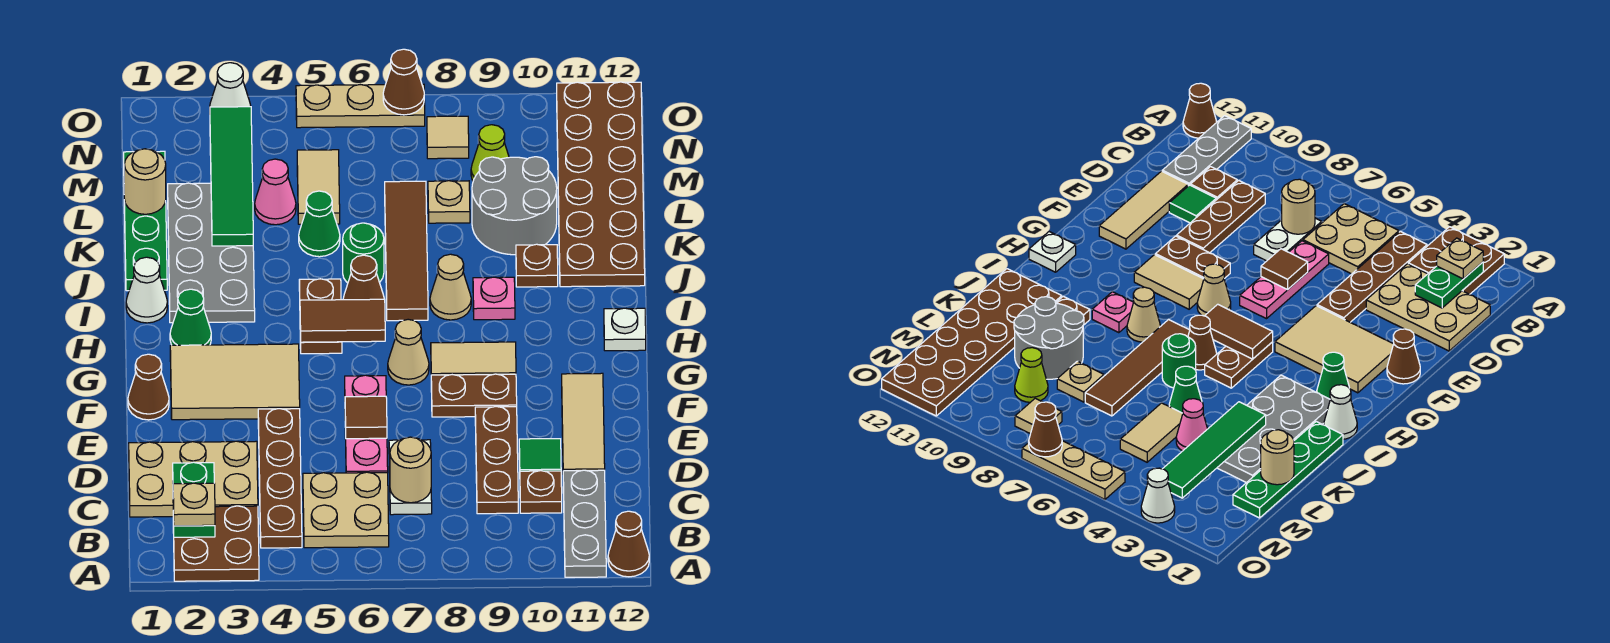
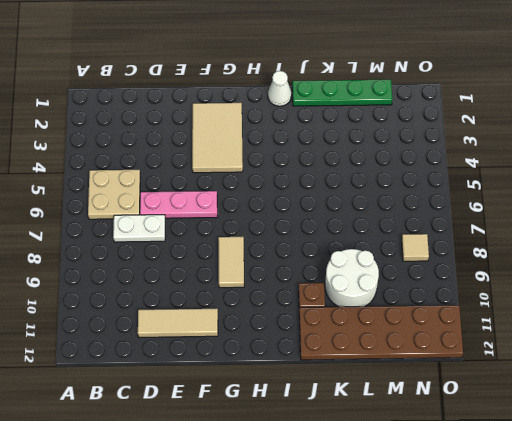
white round brick K9:L10 level 1 -> grey round brick K9:L10 level 1
none -> brown plate A2:B3 level 1
none -> grey plate A11:C11 level 1
none -> brown cone A12 level 1
none -> brown plate B4:E4 level 1

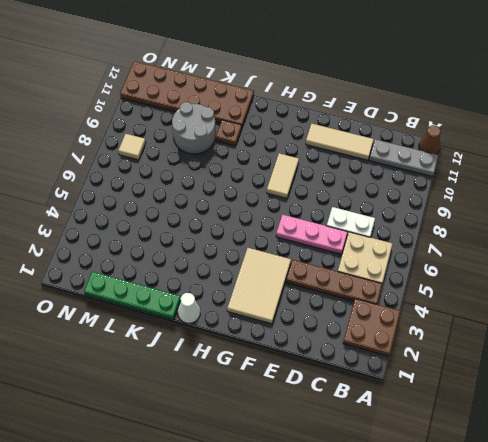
none -> tan plate C1:D3 level 1
none -> brown plate C9:E9 level 1
none -> brown plate C10 level 1
none -> green tile D10 level 1

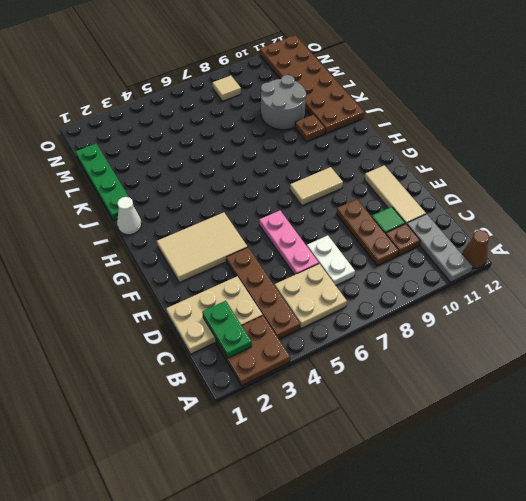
none -> brown cone F1 level 1
none -> brown plate F8:F9 level 1
none -> tan cone G7 level 1
none -> green cone H2 level 1

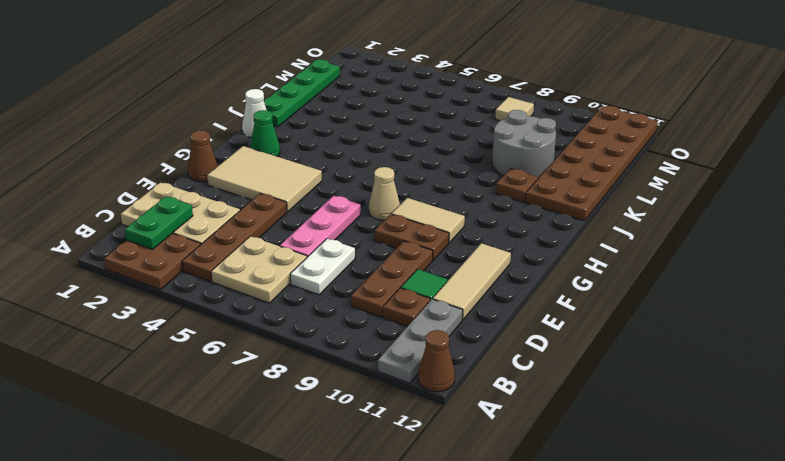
none -> brown plate H5:I5 level 1
none -> white plate H12 level 1
none -> grey plate I2:L3 level 1
none -> brown cone I6 level 1

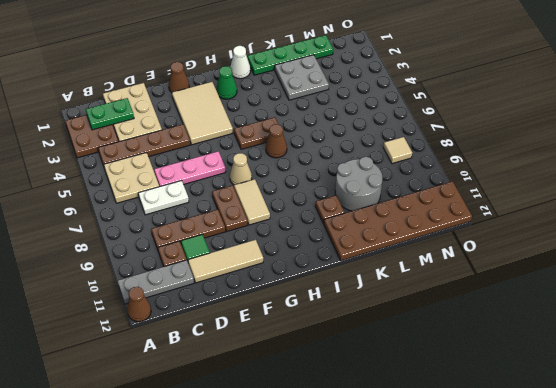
grey plate K2:L3 level 1 -> grey plate I2:L3 level 1
none -> white plate H12 level 1
none -> brown tile I7:L7 level 1
none -> tan cone I8 level 1
none -> pink plate I9 level 1

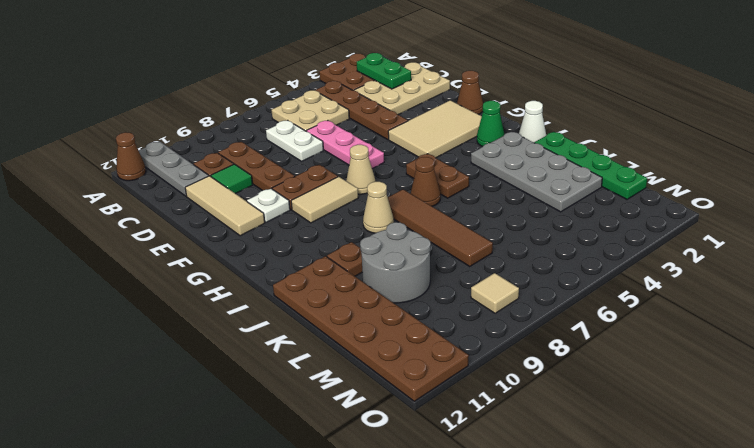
white plate F10 level 1 -> white plate H12 level 1
none -> pink plate I9 level 1
none -> green round brick J6 level 1
none -> green cone K5 level 1
none -> pink cone L4 level 1

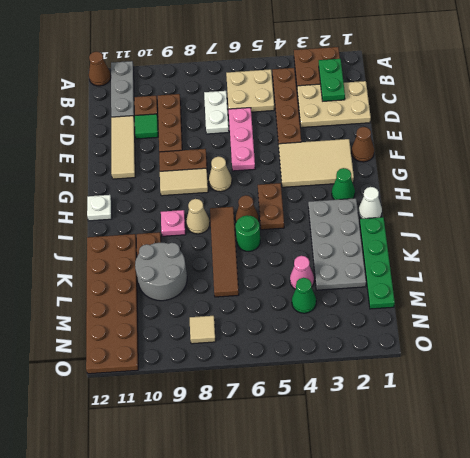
green cone M4 level 1 -> green cone K5 level 1
none -> tan tile L5:M5 level 1
none -> tan plate L8 level 1
none -> lime cone M9 level 1
none -> white cone O3 level 1

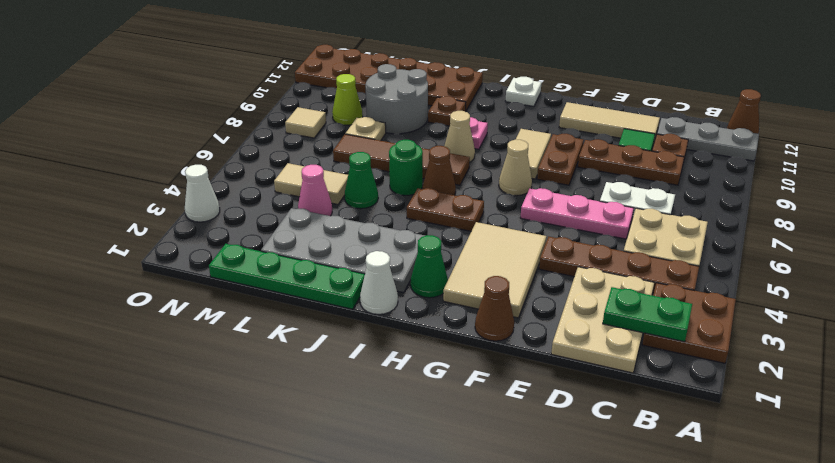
none -> tan plate O5:O7 level 1
none -> tan round brick C7 level 2
none -> brown tile E6 level 2
none -> brown tile H5:H6 level 2

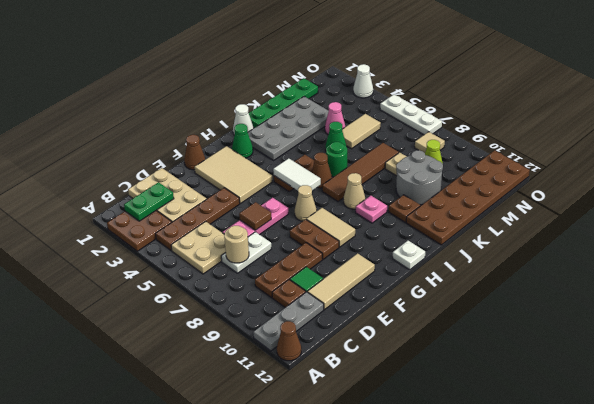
white tile H5:H6 level 2 -> brown tile H5:H6 level 2
white plate O5:O7 level 1 -> tan plate O5:O7 level 1
none -> green tile K3:N3 level 2
none -> tan round brick L1 level 2
none -> brown cone O7 level 2
none -> tan plate B2 level 3

